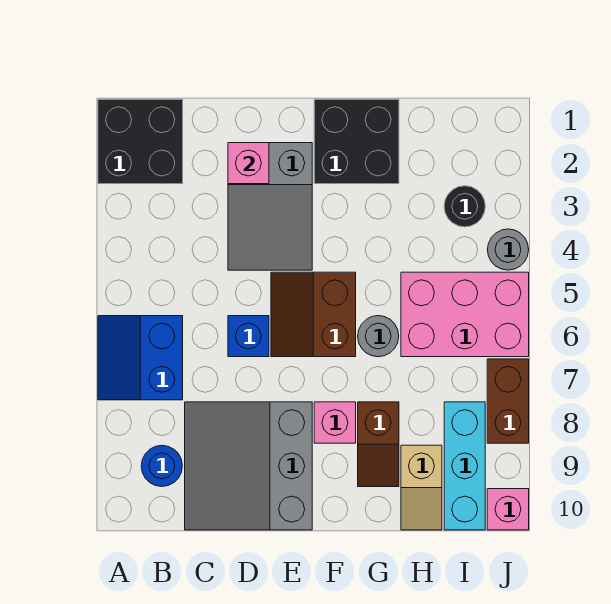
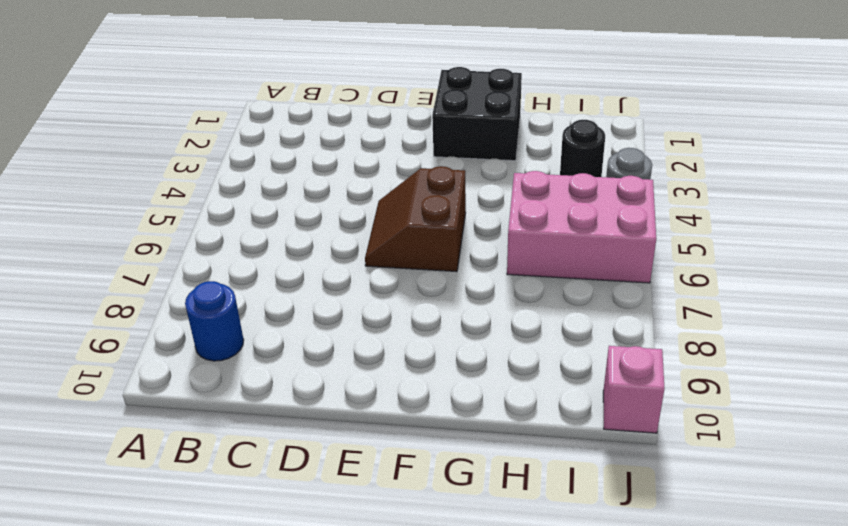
none -> black brick A1:B2 level 1
none -> blue slope A6:B7 level 1 top B
none -> grey slope C8:E10 level 1 top E

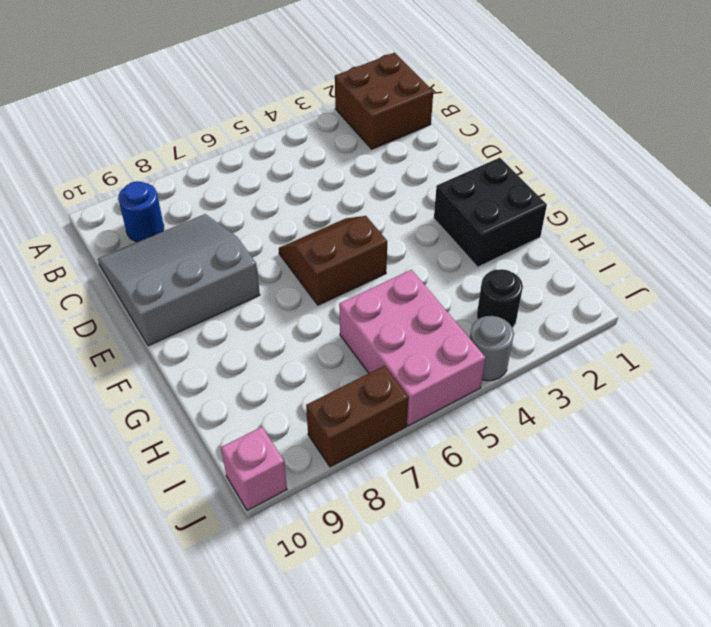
brown brick A1:B2 level 1 -> black brick A1:B2 level 1
none -> blue slope A6:B7 level 1 top B
none -> grey slope D2:E4 level 1 top 2
none -> blue brick D6 level 1

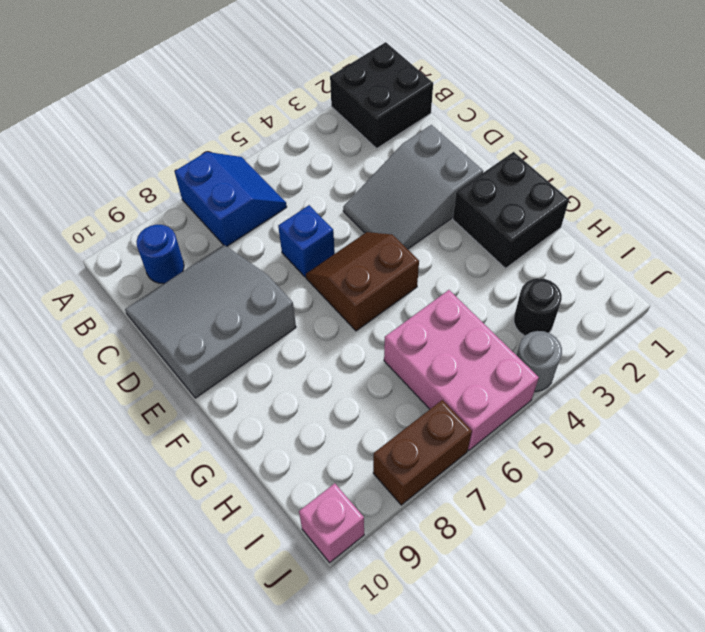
blue slope A6:B7 level 1 top 7 -> blue slope A6:B7 level 1 top B
none -> pink brick F8 level 1
none -> grey round brick G6 level 1
none -> brown slope G8:G9 level 1 top 8

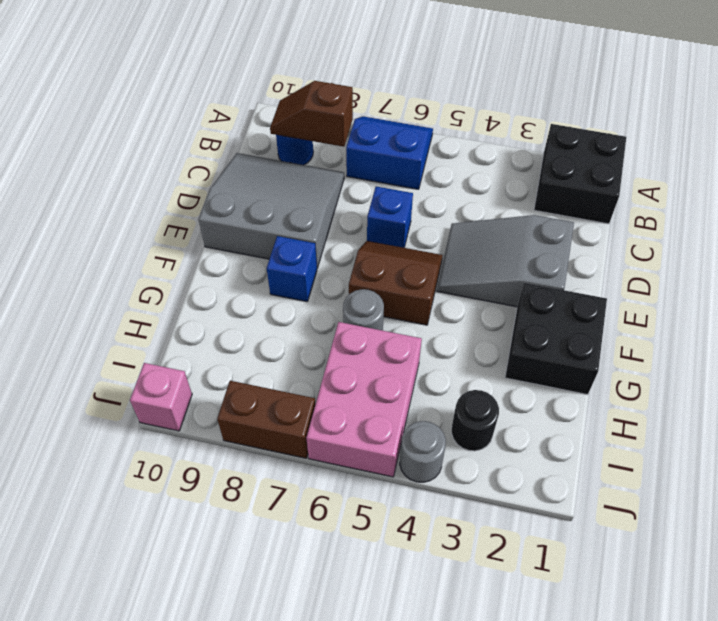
brown slope B8:B9 level 2 top 8 -> brown slope G8:G9 level 1 top 8
blue brick F8 level 1 -> pink brick F8 level 1
none -> tan slope H9:H10 level 1 top 9
none -> cyan brick I8:I10 level 1
none -> pink brick D2 level 2

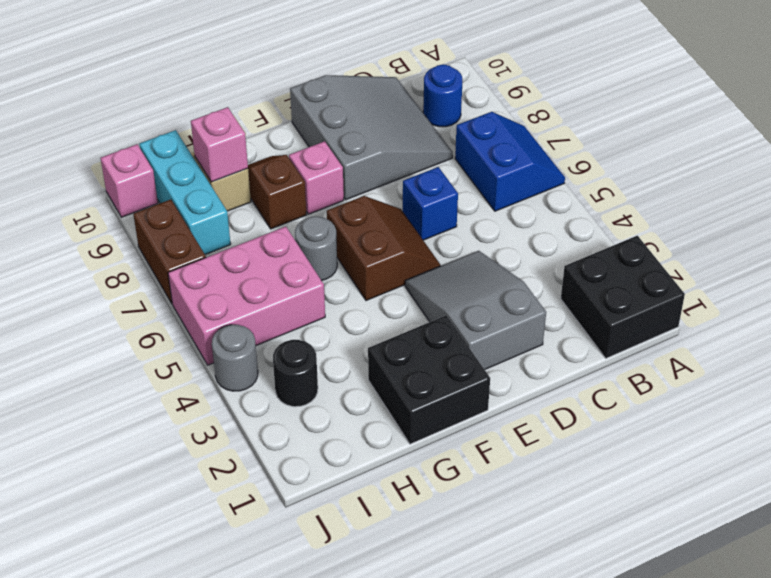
pink brick H9 level 2 -> pink brick D2 level 2

